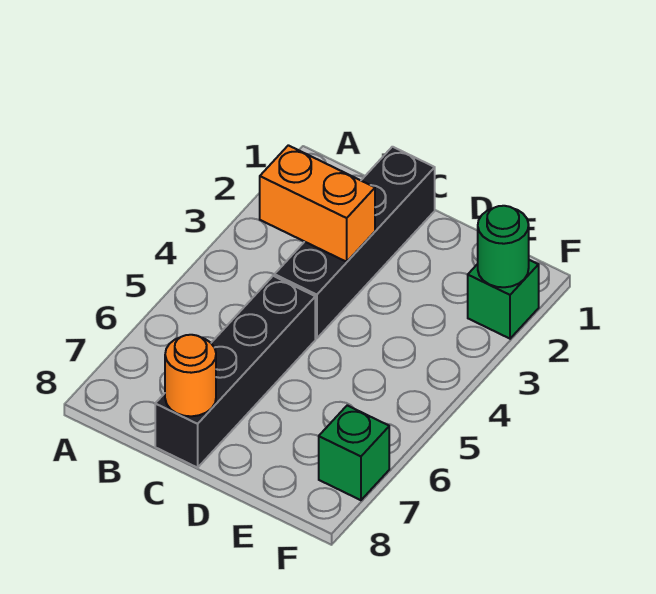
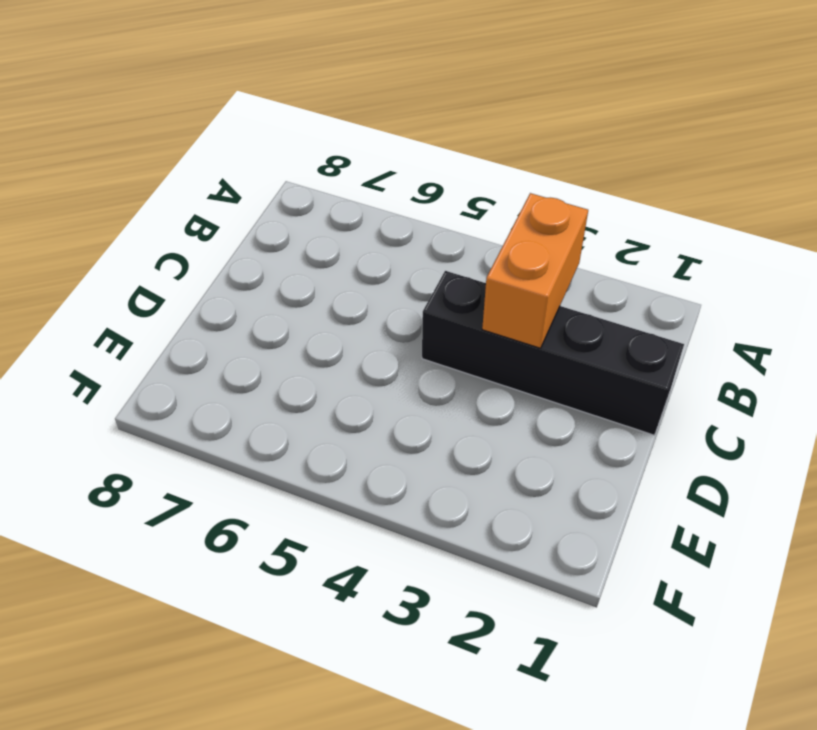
none -> black brick C5:C8 level 1
none -> green brick F2 level 1

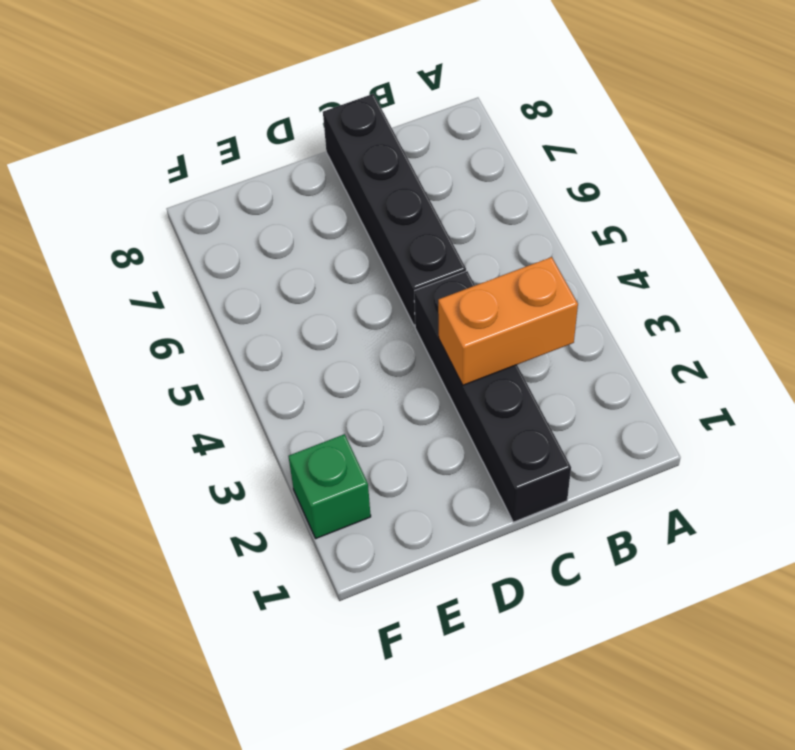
none -> green brick F7 level 1
none -> orange round brick C8 level 2

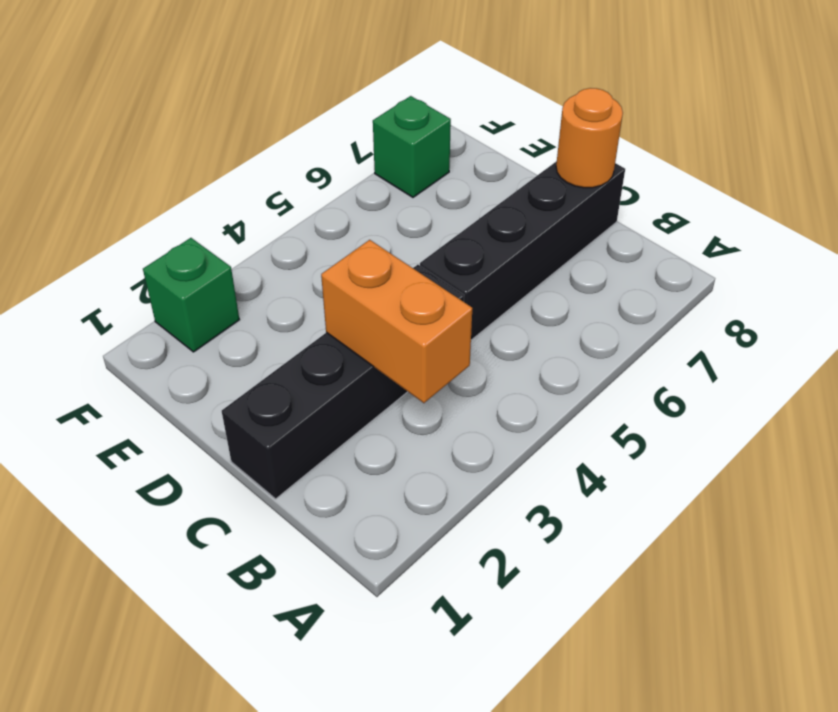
none -> green round brick F2 level 2

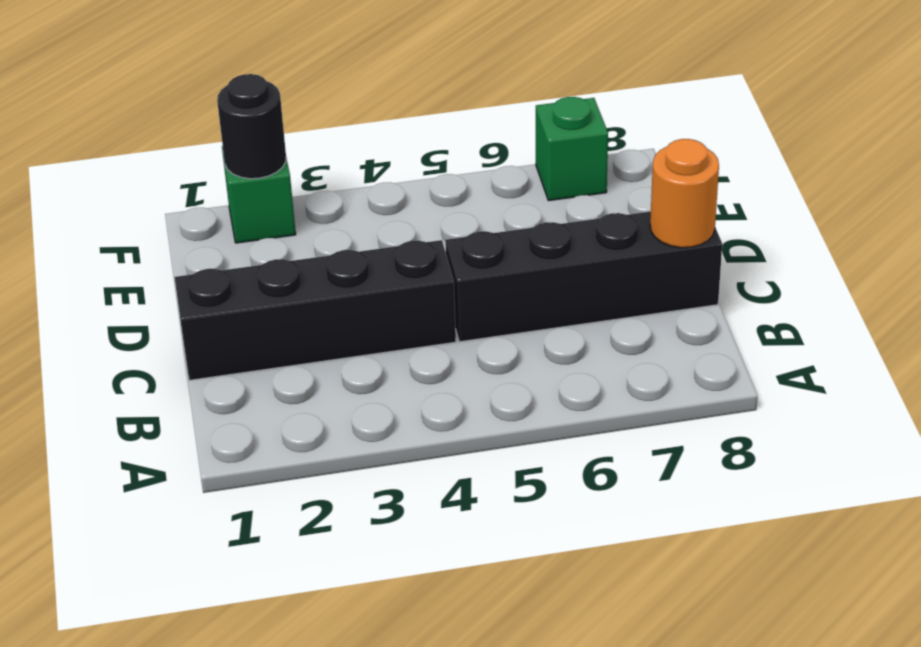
black round brick F2 level 2 -> green round brick F2 level 2
none -> orange brick B3:C3 level 2

